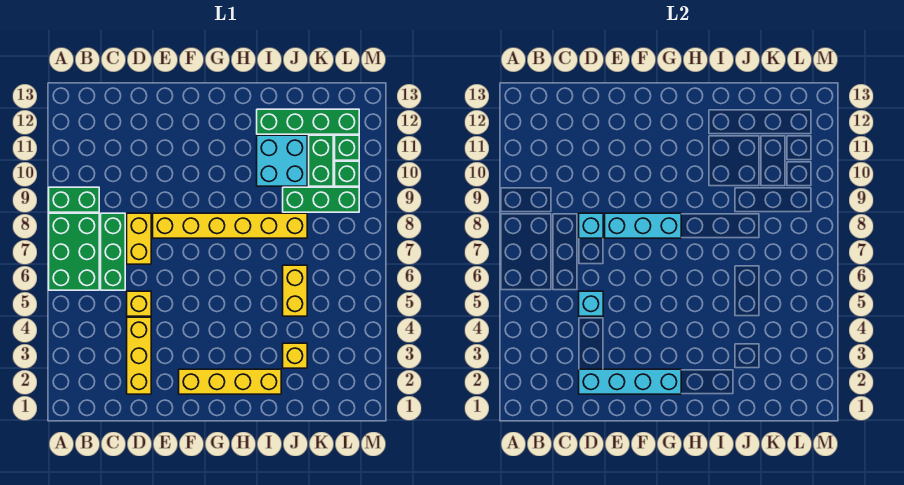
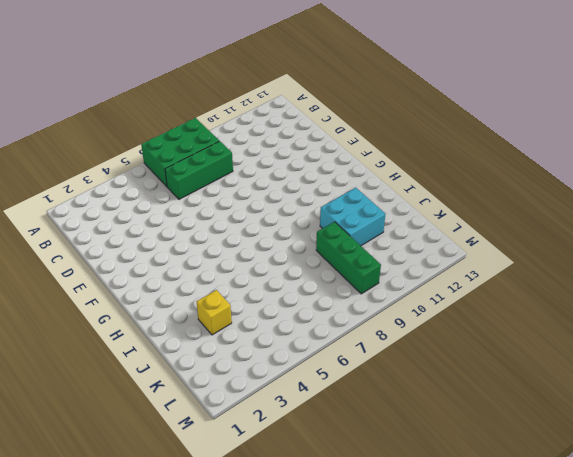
none -> green brick A9:B9 level 1
none -> yellow brick D2:D4 level 1
none -> yellow brick D5 level 1

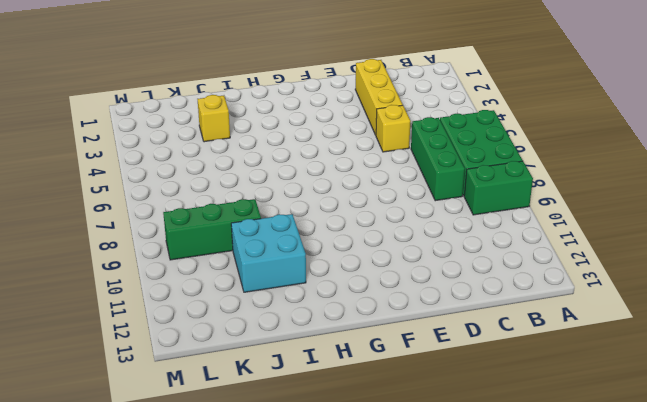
none -> yellow brick D7:D8 level 1
none -> yellow brick E8:J8 level 1
none -> yellow brick F2:I2 level 1

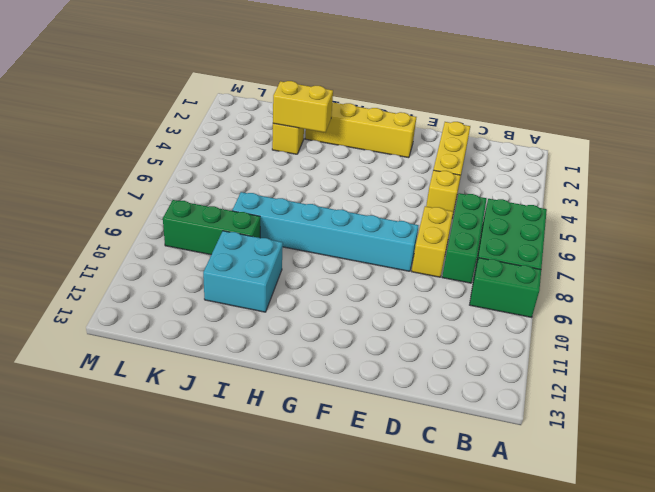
cyan brick E8:J8 level 1 -> yellow brick E8:J8 level 1
yellow brick I3:J3 level 2 -> yellow brick J5:J6 level 1
none -> green brick I12:L12 level 1
none -> green brick K10:K11 level 1
none -> green brick L10 level 1

